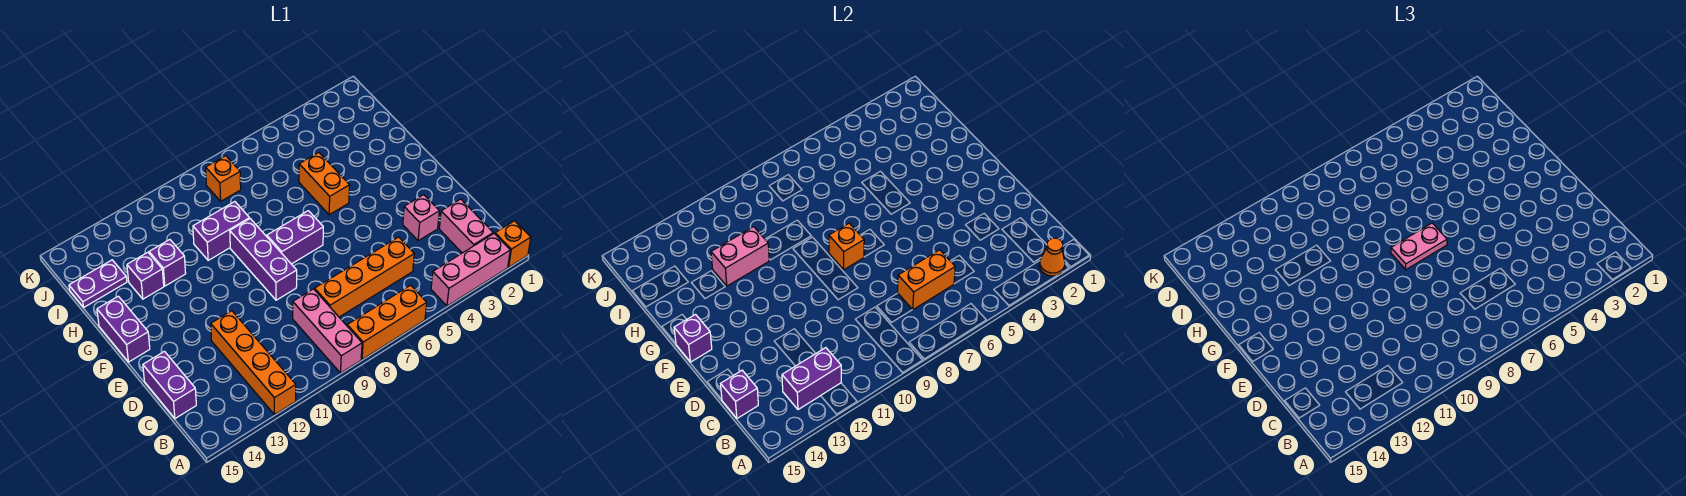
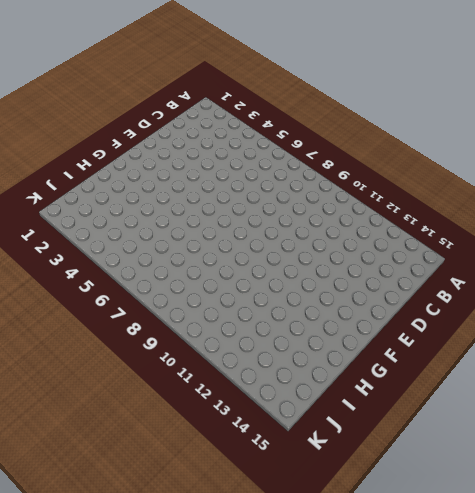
none -> orange brick A1 level 1
none -> pink brick A2:A4 level 1
none -> orange brick A6:A8 level 1

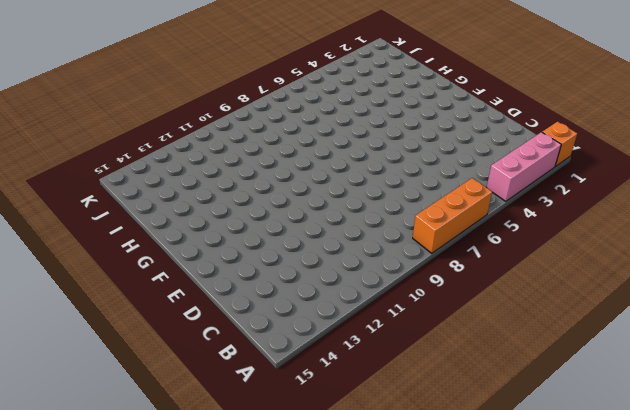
none -> pink brick A9:C9 level 1
none -> orange brick A12:D12 level 1
none -> pink brick B2:C2 level 1

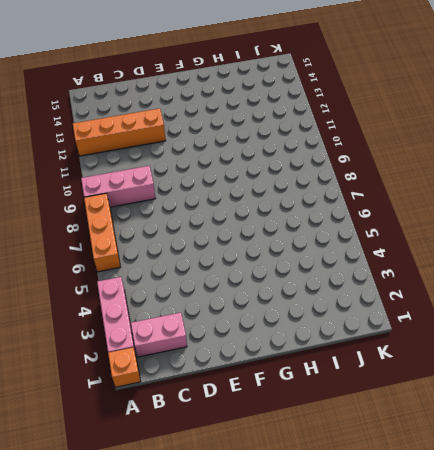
none -> orange brick C5:C8 level 1
none -> purple brick C15:D15 level 1
none -> pink brick D3 level 1

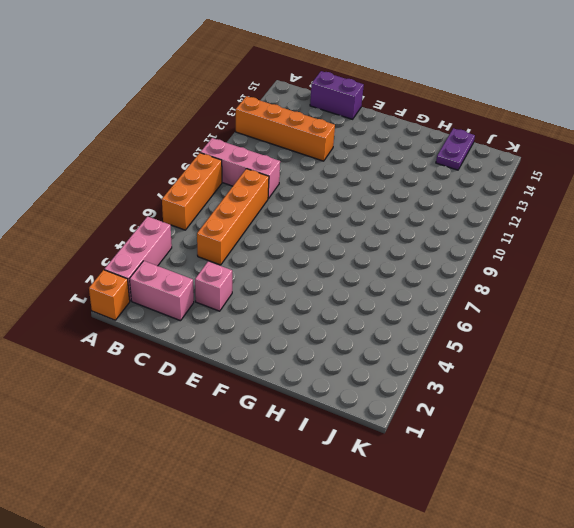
none -> purple brick E9:G9 level 1
none -> purple brick F7:F8 level 1
none -> purple brick F15:G15 level 1

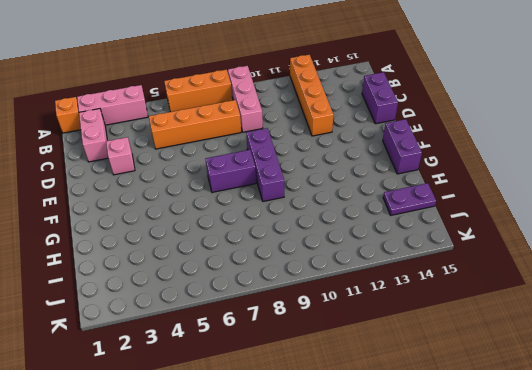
none -> orange brick G5:H5 level 1
none -> purple brick H9:H10 level 1
none -> purple brick H12 level 1

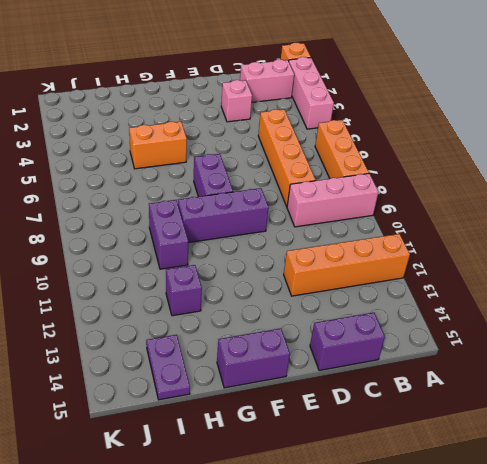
none -> purple brick H13 level 1
none -> orange brick J8 level 1
none -> orange cone A2 level 2

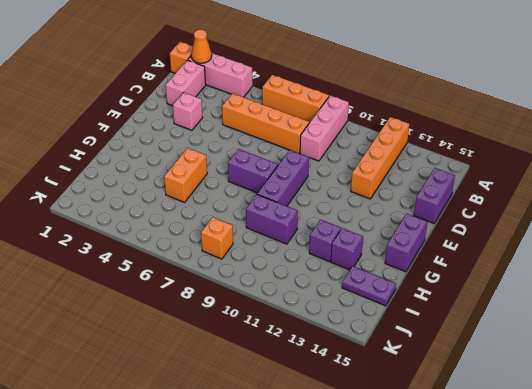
none -> purple brick B12:B13 level 2
none -> orange brick C6:C7 level 2
none -> purple brick C15 level 2

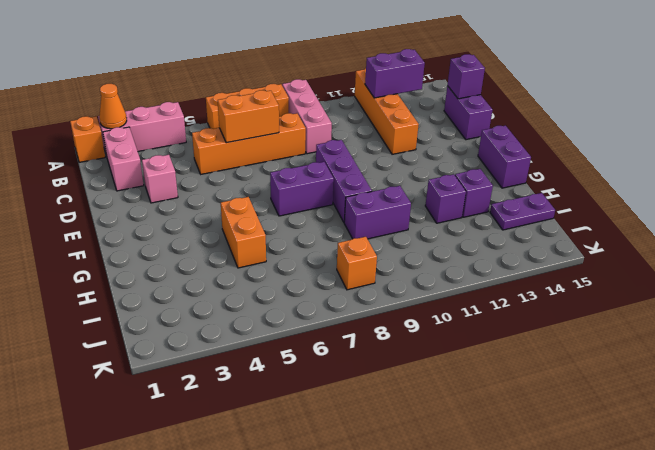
none -> orange brick F8 level 2
none -> purple brick F15 level 2
none -> pink brick H11:H12 level 2

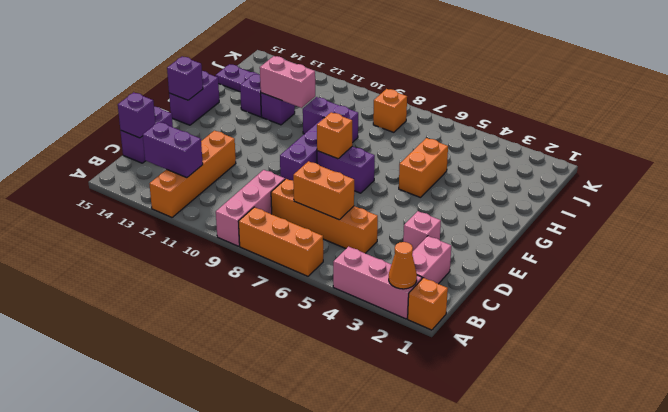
none -> pink plate F7:F8 level 3

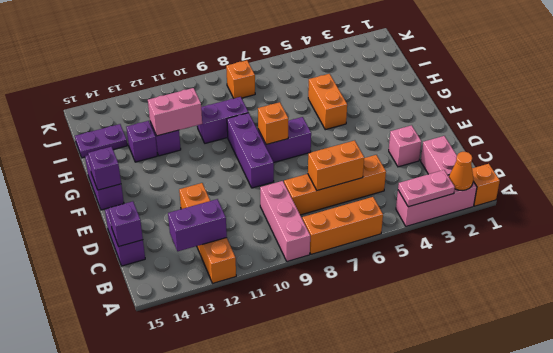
pink plate A3:A4 level 2 -> pink plate F7:F8 level 3

